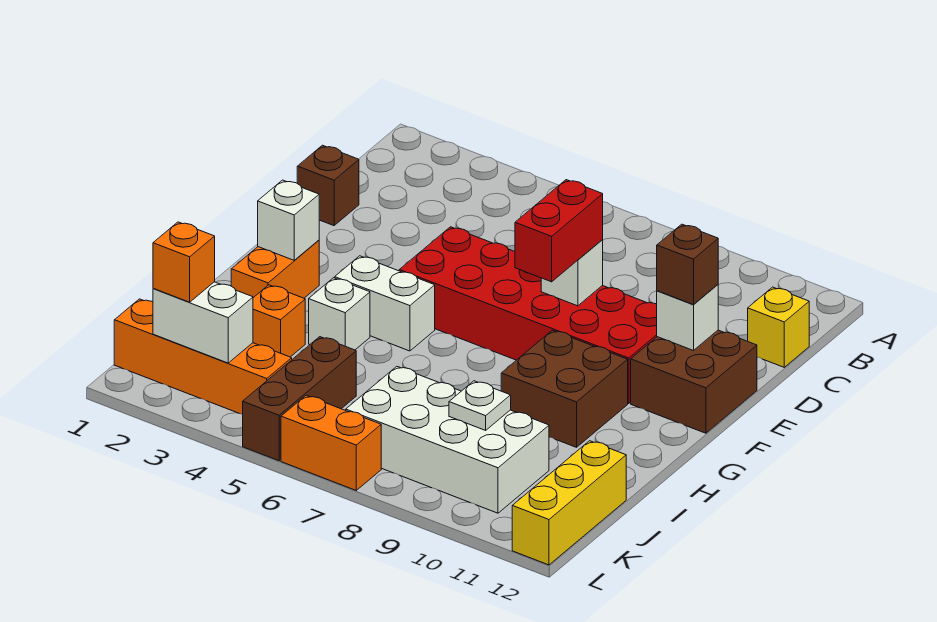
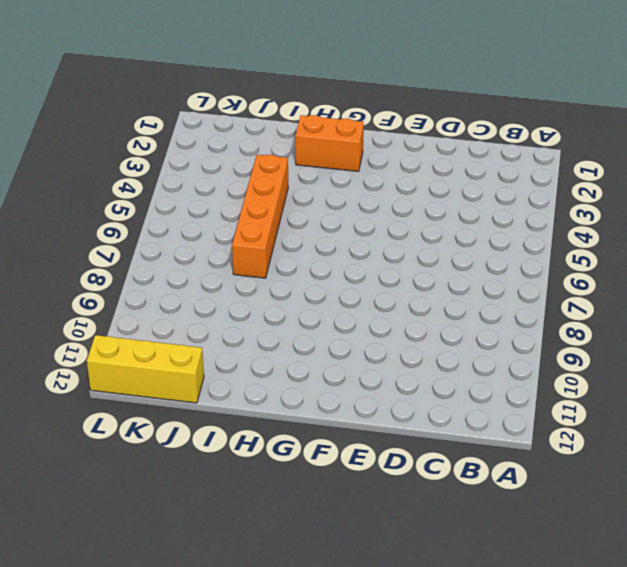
orange brick I4:I7 level 1 -> orange brick K1:K4 level 1
none -> yellow brick C12 level 1
none -> brown brick D1 level 1
none -> red brick E5:F10 level 1

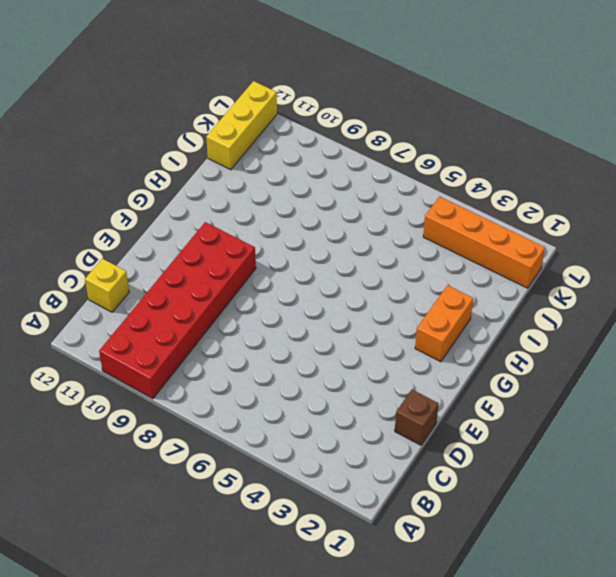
red brick A9:F10 level 1 -> red brick E5:F10 level 1
none -> brown brick E11:F12 level 1
none -> white brick G4:G5 level 1
none -> brown brick G9:H10 level 1

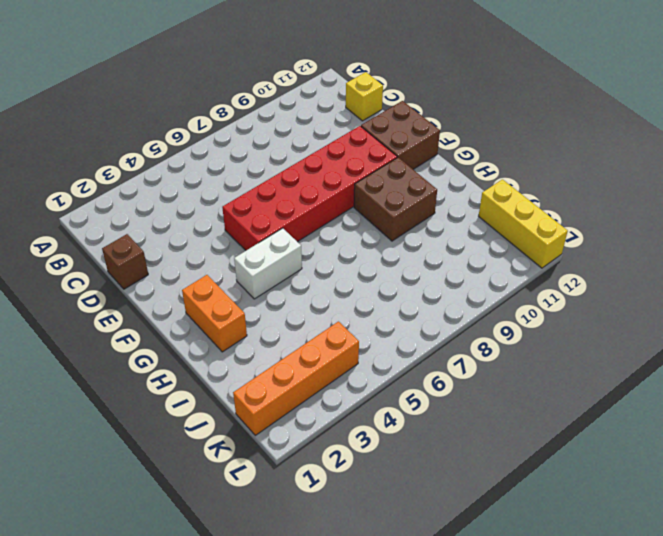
none -> white brick H4 level 1
none -> orange brick I3 level 1
none -> brown brick J5:L5 level 1

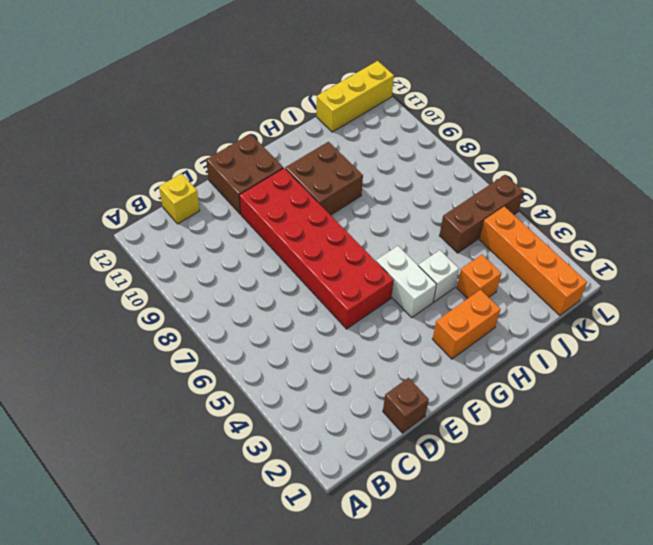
none -> white brick J7:K10 level 1
none -> orange brick L6:L7 level 1
none -> white brick E8 level 2

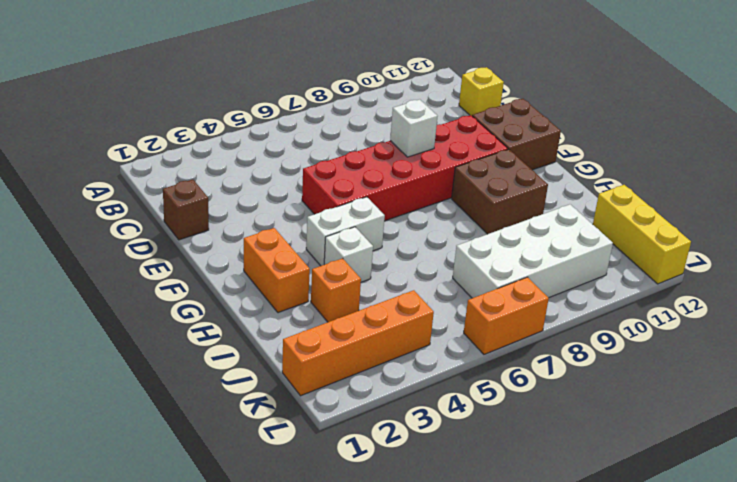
none -> brown brick J5:L5 level 1
none -> white brick E11 level 2
none -> white brick G2 level 2

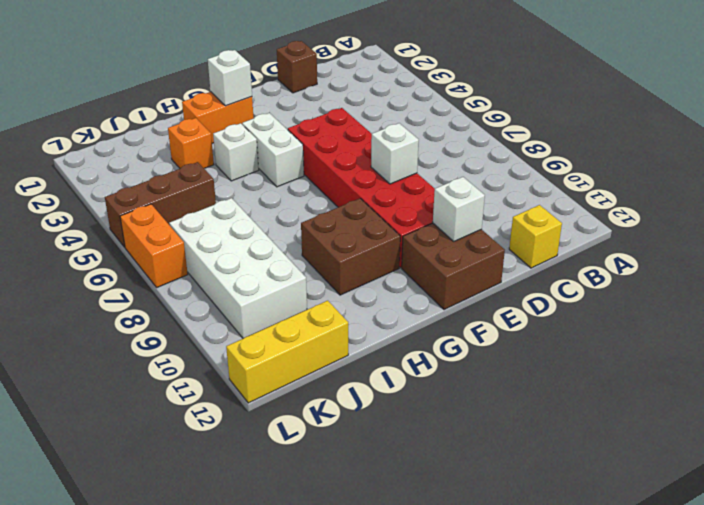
none -> orange brick K1:K4 level 1
none -> white plate J9 level 2
none -> white brick K2:K3 level 2

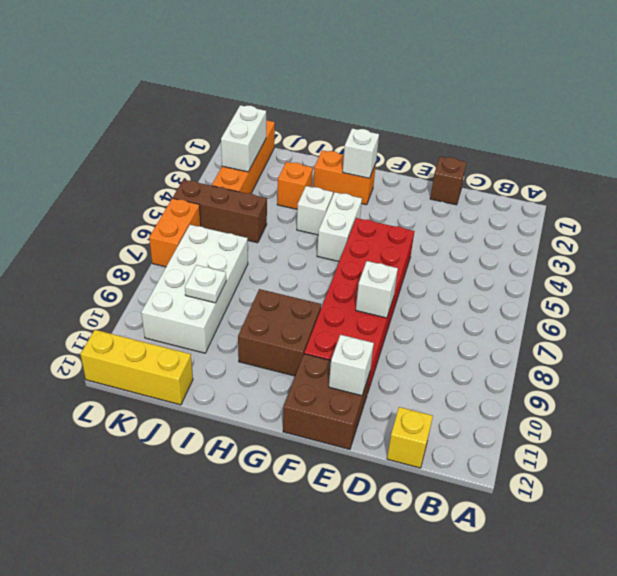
none -> red brick E8:F8 level 3
none -> brown brick E11 level 3
none -> orange brick K2 level 3

